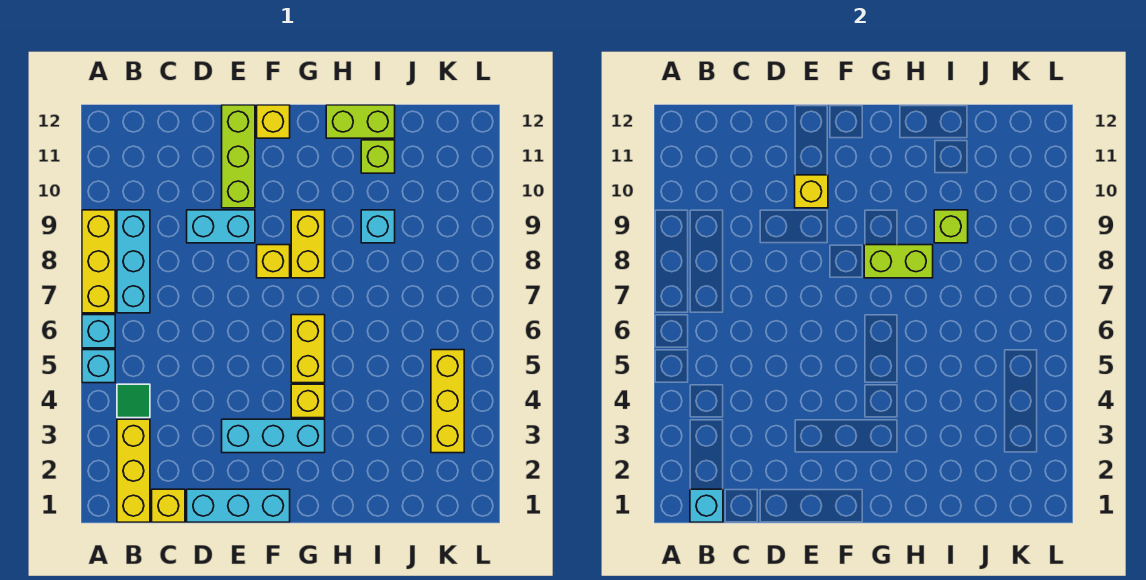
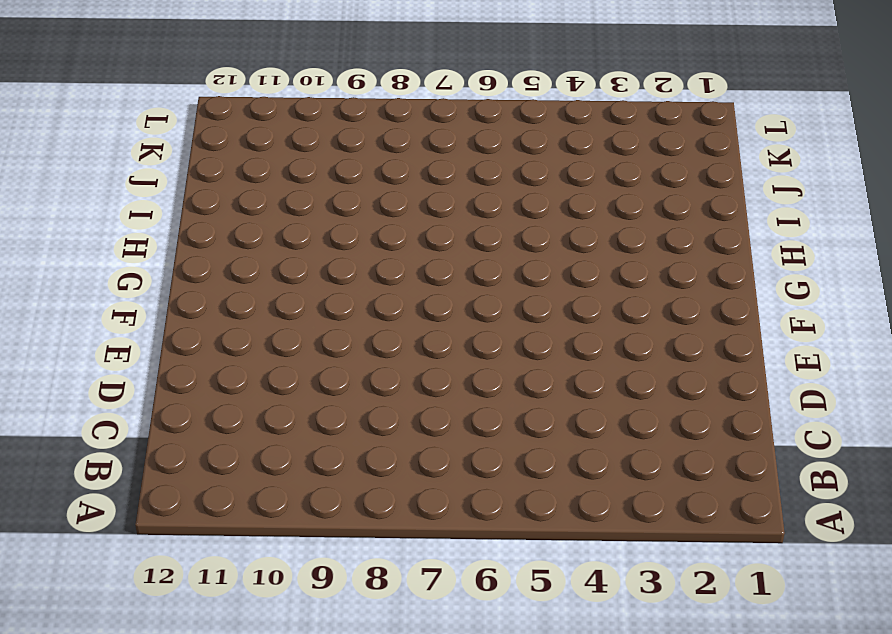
none -> cyan brick A5 level 1
none -> cyan brick A6 level 1
none -> yellow brick A7:A9 level 1

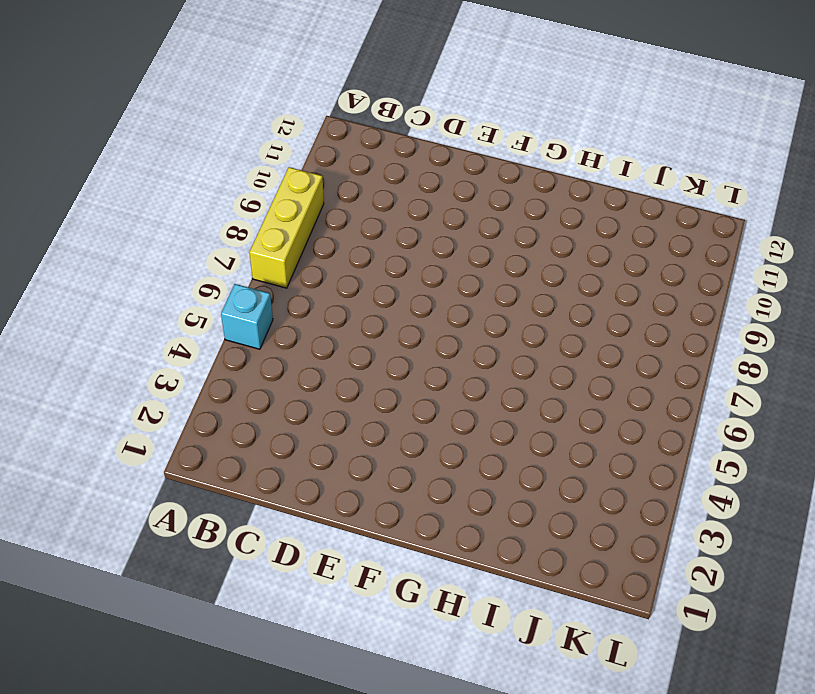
none -> cyan brick A6 level 1
none -> yellow brick B1:B3 level 1
none -> green tile B4 level 1

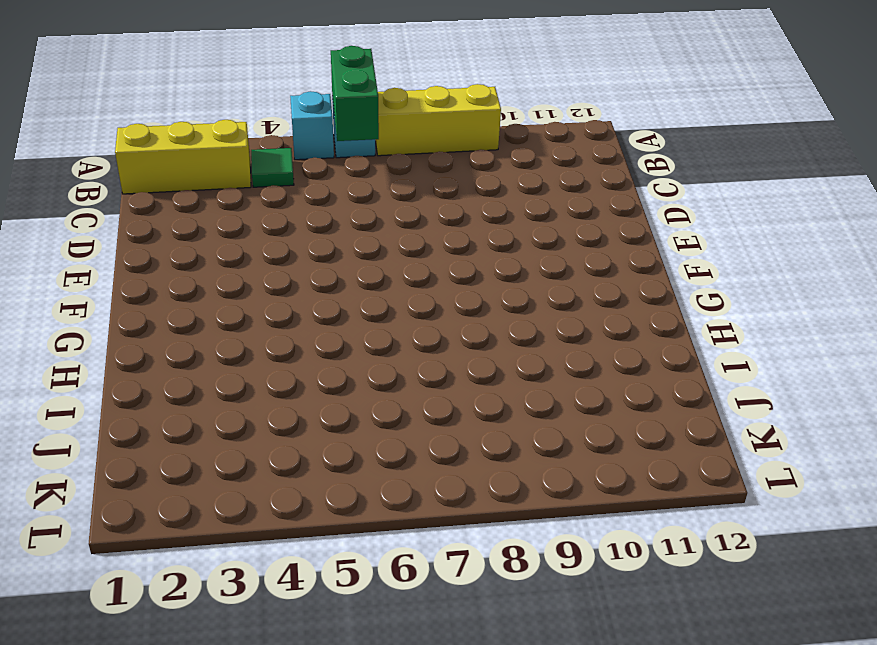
green brick A6:B6 level 2 -> none
none -> cyan brick B7:B9 level 1
none -> yellow brick C1 level 1
none -> cyan brick D1:F1 level 1

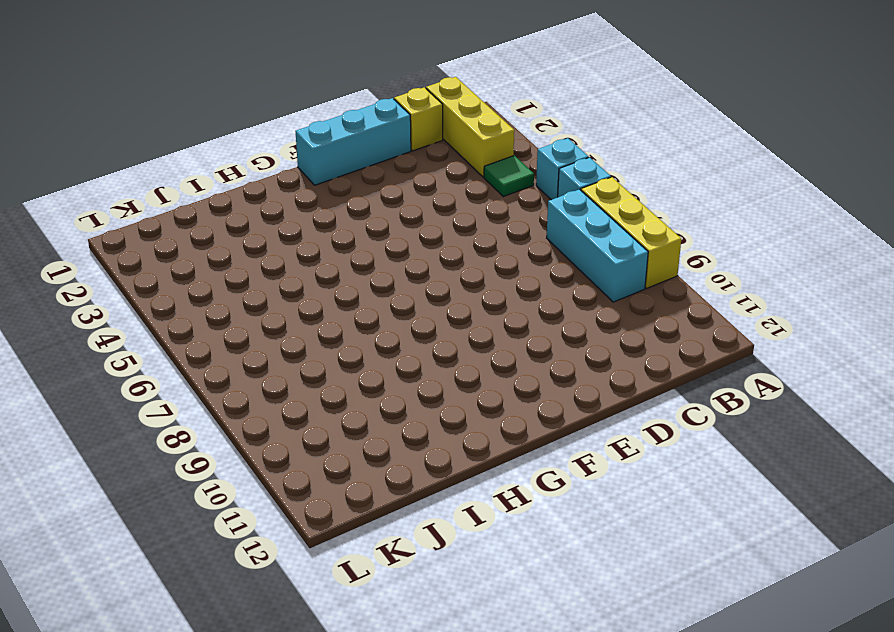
none -> cyan brick D9:E9 level 1
none -> cyan brick E3:G3 level 1
none -> lime brick E10:E12 level 1

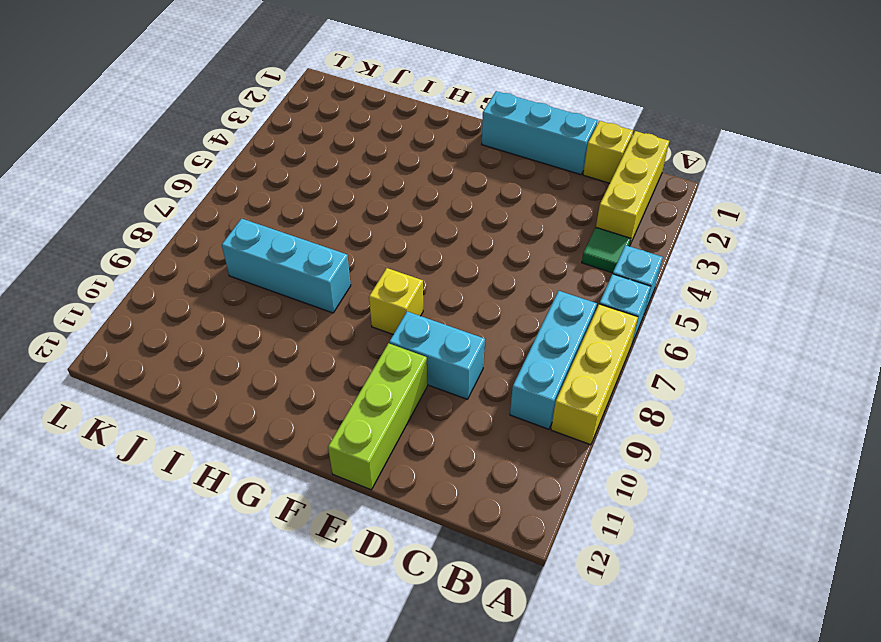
cyan brick H8:J8 level 1 -> cyan brick E3:G3 level 1
none -> yellow brick F12 level 1
none -> yellow brick G4 level 1
none -> yellow brick G5:G6 level 1

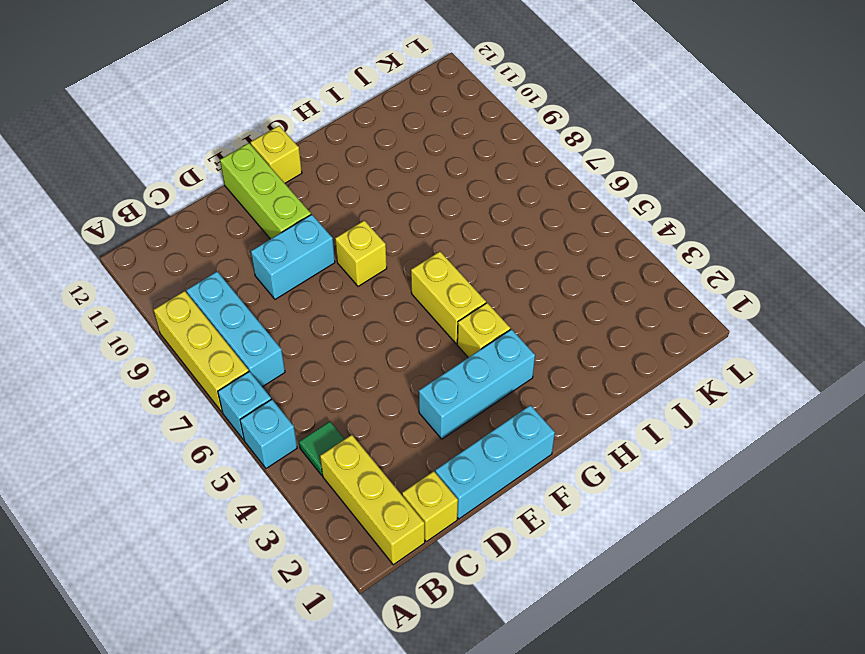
none -> yellow brick G8:G9 level 1
none -> lime brick H12:I12 level 1
none -> cyan brick I9 level 1

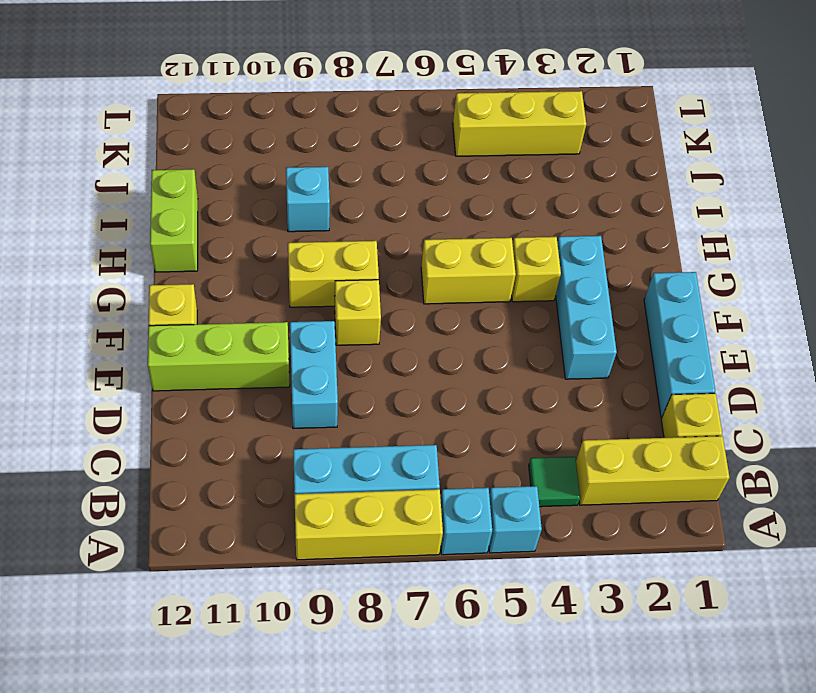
none -> lime brick I11 level 1
none -> cyan brick B1 level 2
none -> yellow brick E10 level 2

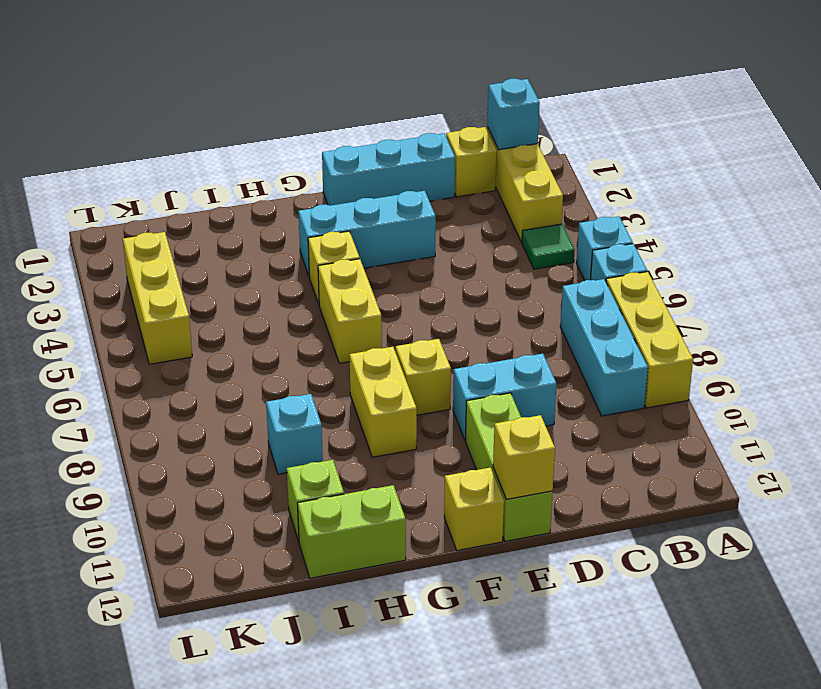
yellow brick E12 level 2 -> yellow brick E10 level 2
none -> lime brick G8:H8 level 2
none -> lime brick I9 level 2

